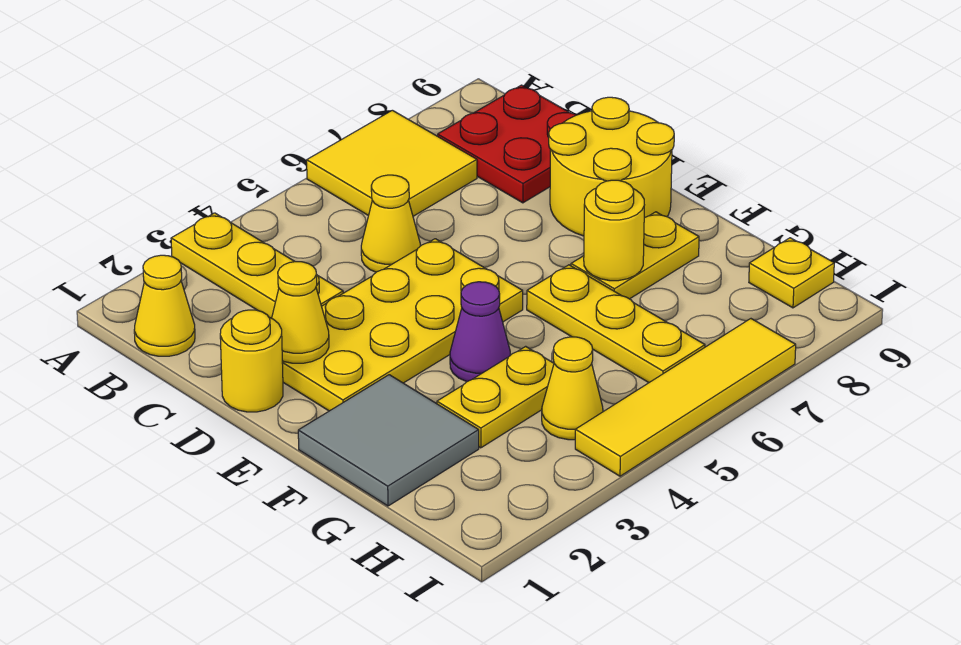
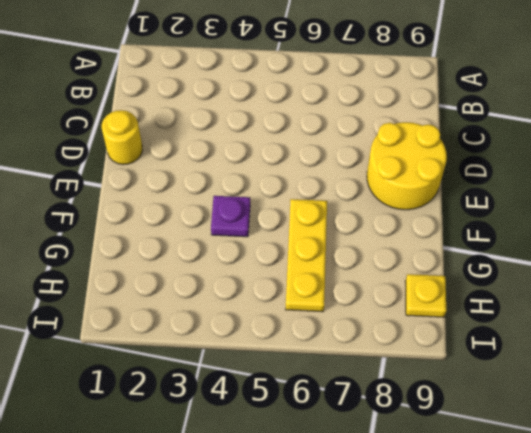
purple plate F4 level 1 -> purple cone F4 level 1
none -> yellow plate A3:C3 level 1
none -> yellow tile A6:B7 level 1
none -> yellow cone B1 level 1

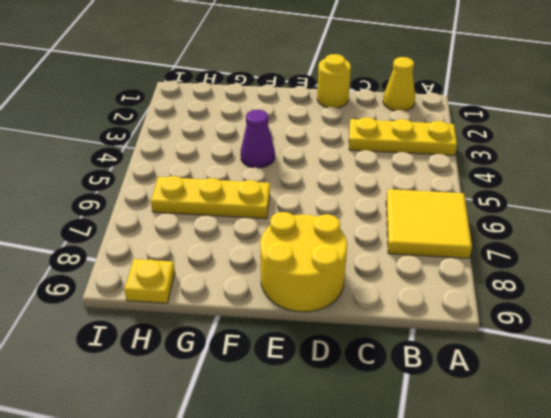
none -> red plate B8:C9 level 1
none -> yellow cone C5 level 1
none -> yellow plate D2:E5 level 1

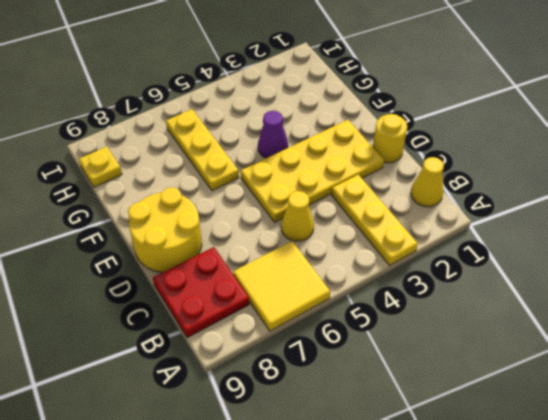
none -> grey tile F1:G2 level 1
none -> yellow plate F7:F8 level 1
none -> yellow plate G3:G4 level 1

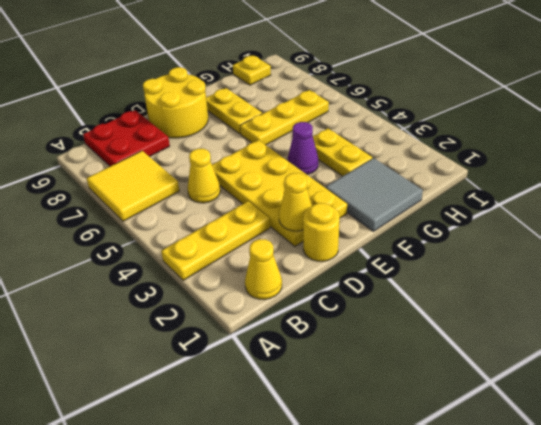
none -> yellow cone H4 level 1
none -> yellow tile I4:I7 level 1
none -> yellow round brick F7 level 2

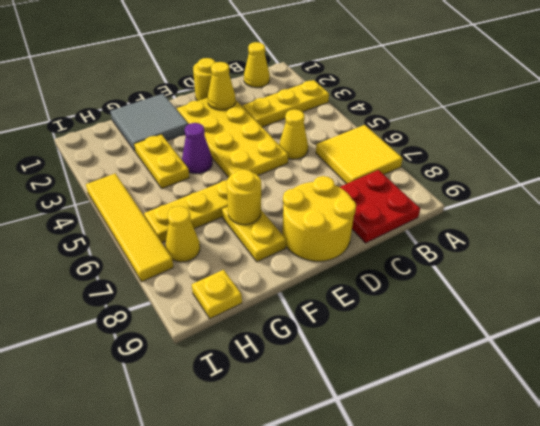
yellow cone H7 level 1 -> yellow cone H4 level 1

